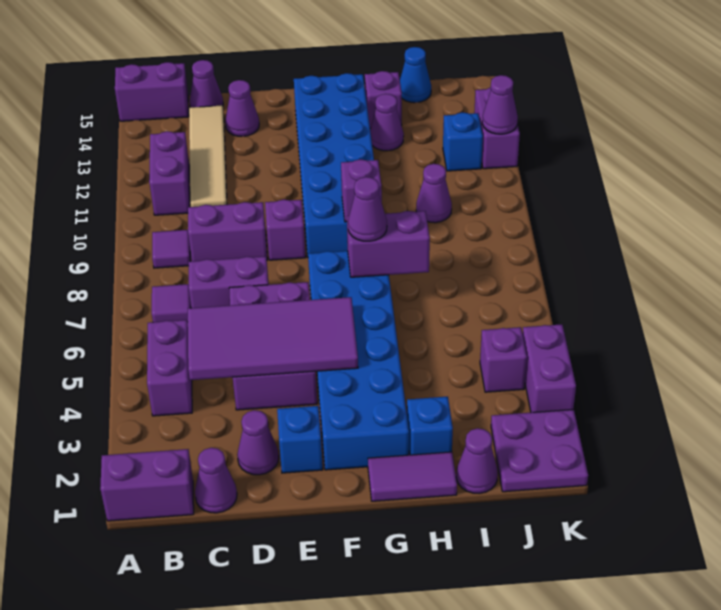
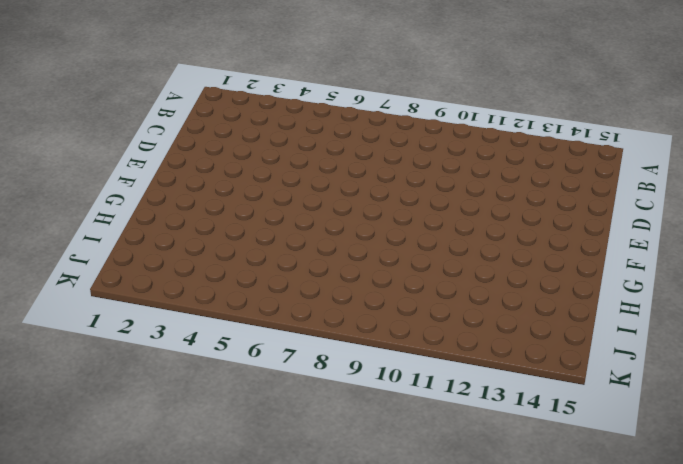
none -> purple brick A1:B1 level 1
none -> purple brick A15:B15 level 1
none -> purple brick B4:B5 level 1
none -> purple tile B7 level 1

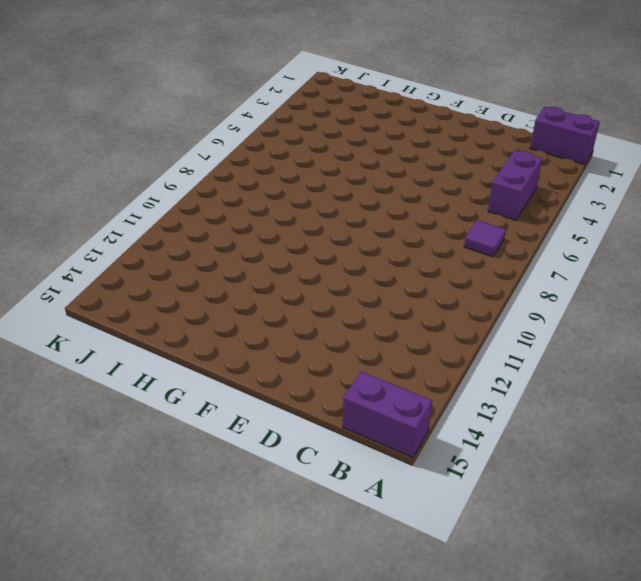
none -> purple tile B9 level 1
none -> purple brick B11:B12 level 1
none -> purple cone C1 level 1
none -> purple brick C7:D7 level 1

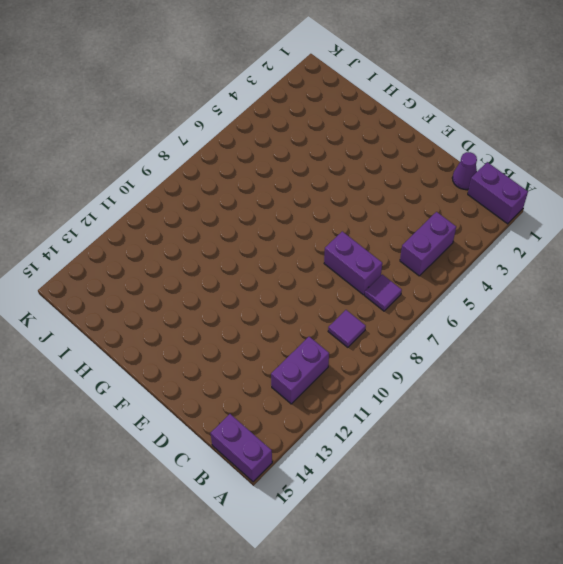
none -> purple brick C9:D9 level 1
none -> tan tile C11:C14 level 1
none -> purple cone C15 level 1
none -> purple cone D2 level 1

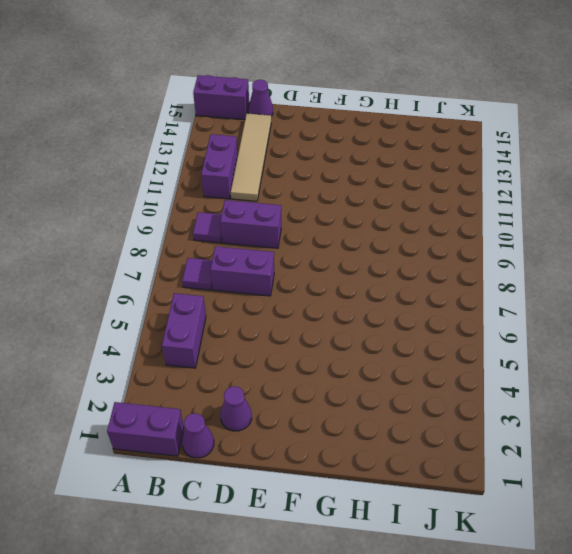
none -> purple brick D4:E6 level 1
none -> purple cone D14 level 1
none -> blue brick E2 level 1
none -> purple brick E9 level 1

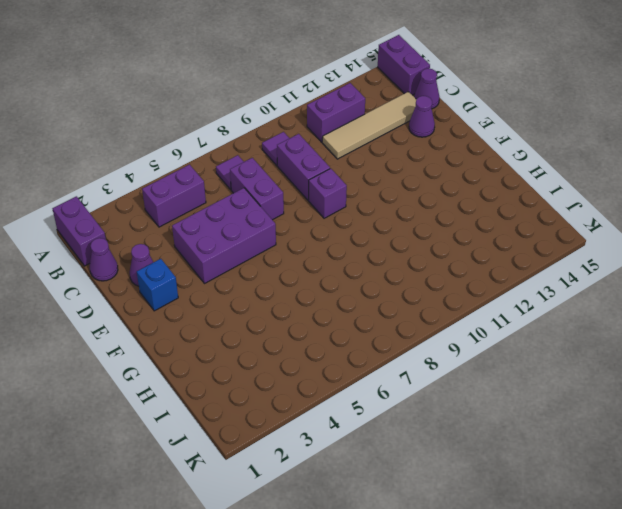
none -> blue brick F2:G7 level 1
none -> blue brick F9:G14 level 1
none -> purple tile G1:H1 level 1
none -> blue brick H2 level 1

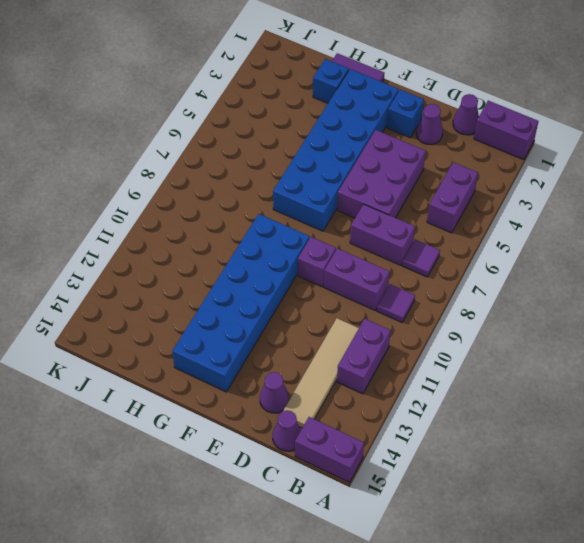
none -> purple cone H13 level 1
none -> purple brick H14 level 1
none -> purple cone I1 level 1
none -> purple cone I10 level 1

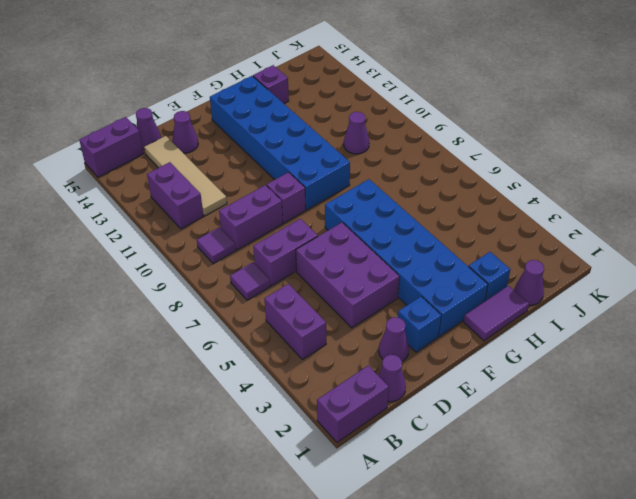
none -> purple cone H13 level 1
none -> blue cone I15 level 1
none -> purple plate J1:K2 level 1
none -> purple brick J4 level 1

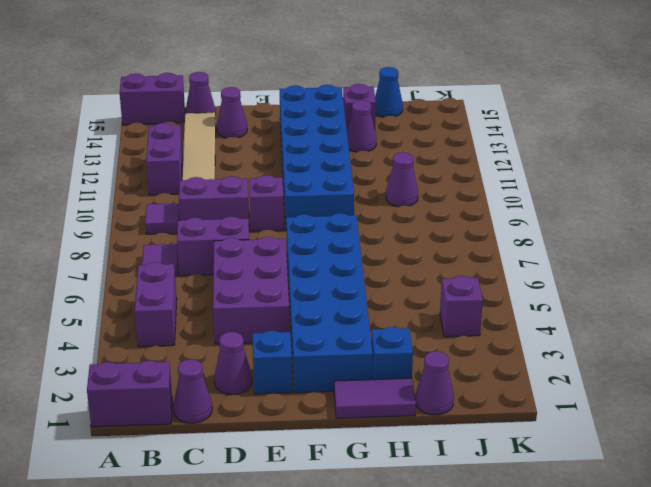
none -> purple plate J1:K2 level 1
none -> blue brick J12 level 1
none -> purple brick K3:K4 level 1
none -> purple brick K12:K13 level 1

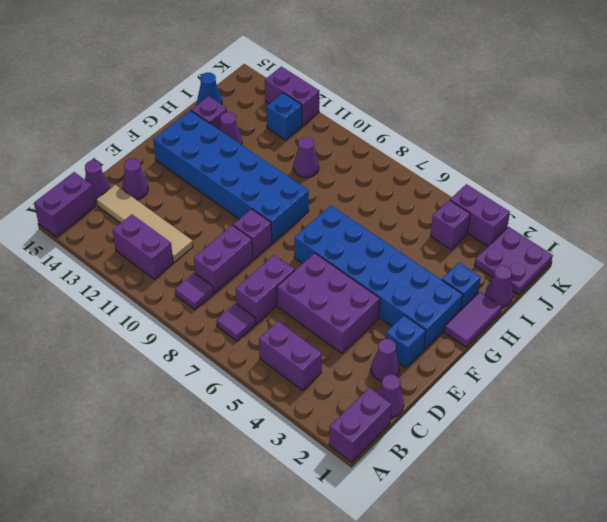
none -> purple tile C4:F5 level 2
none -> purple brick G7:H7 level 2
none -> purple brick G9 level 2
none -> purple cone K12 level 2

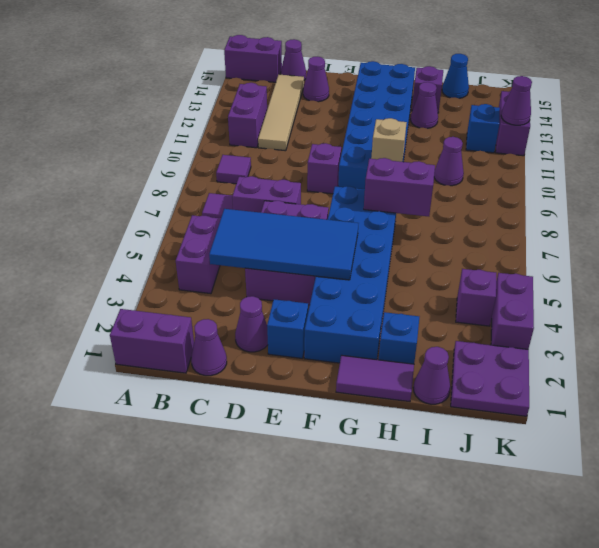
blue tile C4:F5 level 2 -> purple tile C4:F5 level 2
tan brick G9 level 2 -> purple brick G9 level 2
none -> purple brick C9:D9 level 1
none -> purple cone G7 level 3

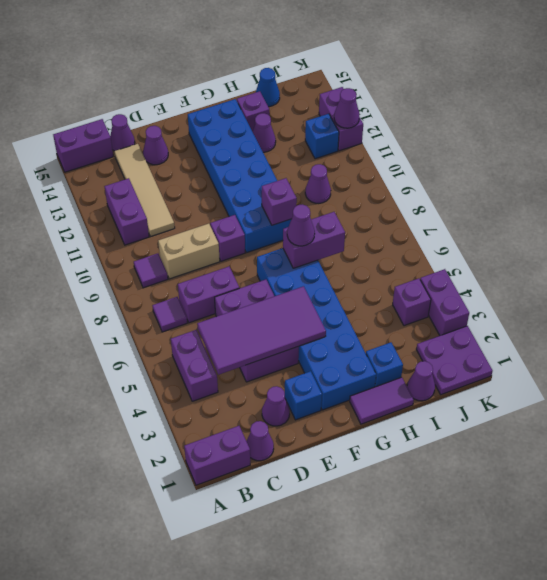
tan brick C9:D9 level 1 -> purple brick C9:D9 level 1

